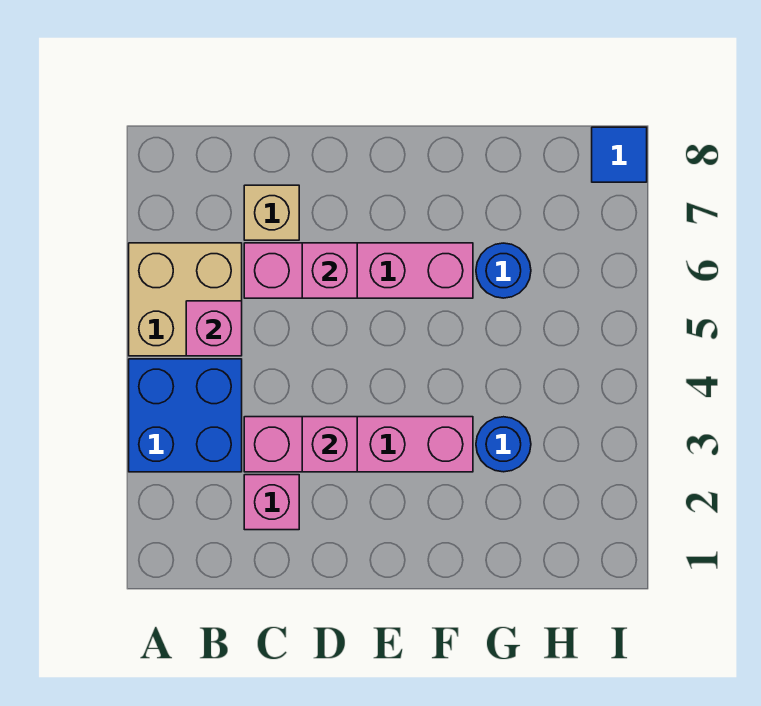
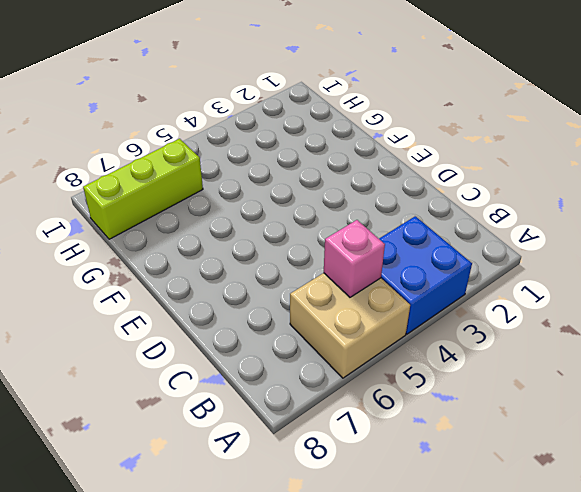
lime brick H6:H8 level 1 -> none
none -> pink brick C2 level 1
none -> pink brick C3:F3 level 1
none -> pink brick C6:F6 level 1

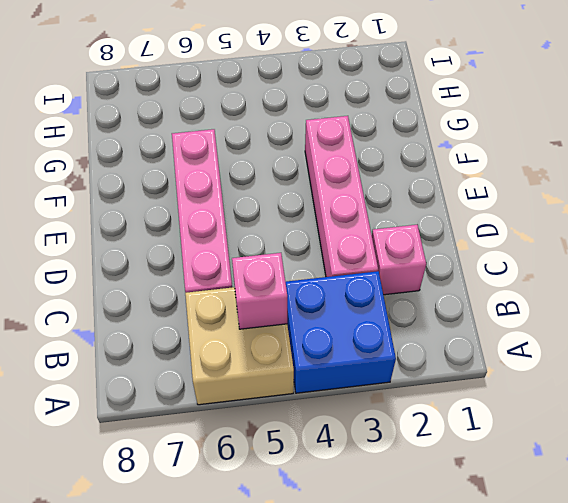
none -> tan brick C7 level 1
none -> blue round brick G3 level 1
none -> blue round brick G6 level 1

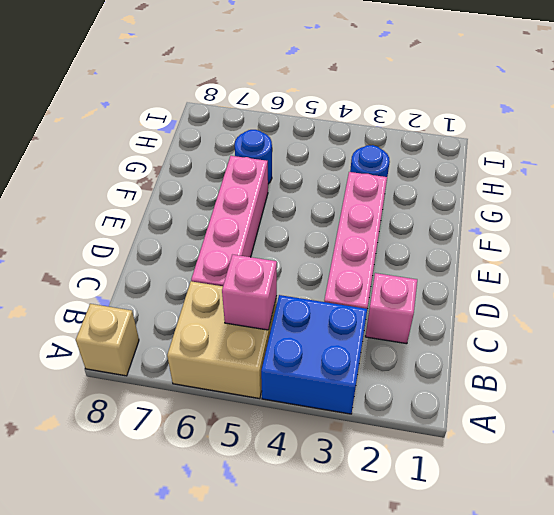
tan brick A8 level 1 -> tan brick C7 level 1
none -> blue tile I8 level 1
none -> pink brick D3 level 2
none -> pink brick D6 level 2

